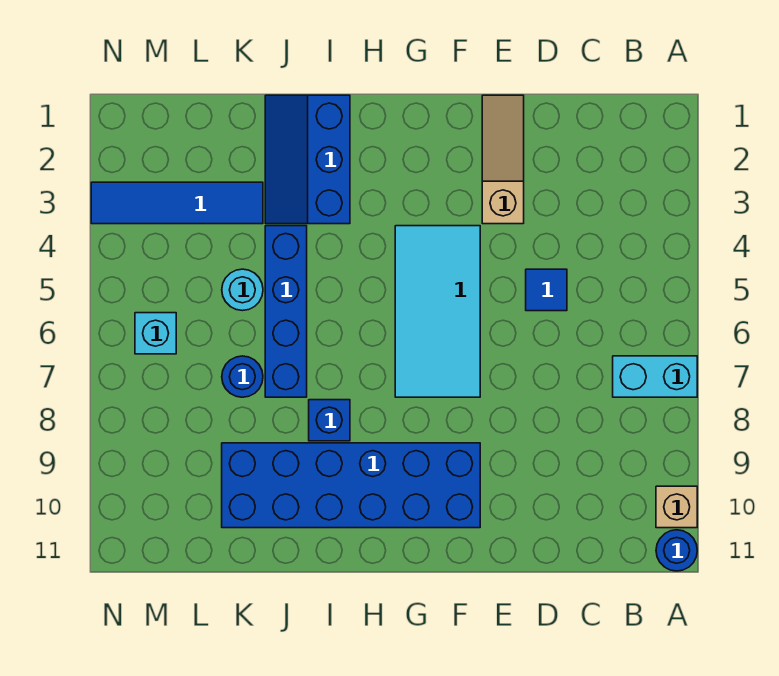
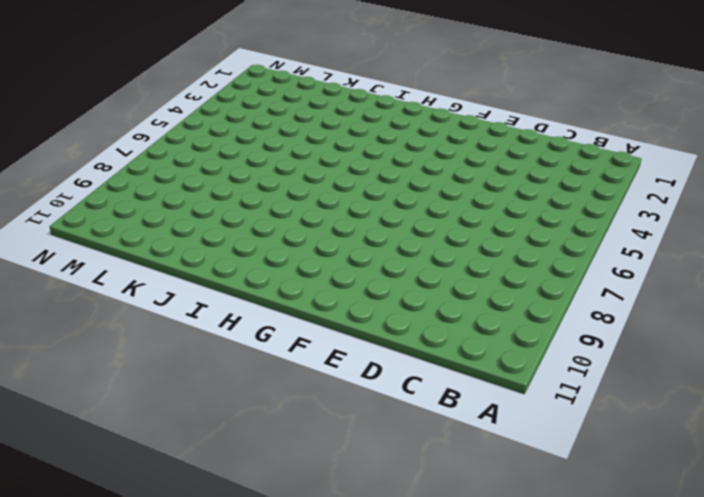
none -> cyan brick A7:B7 level 1
none -> tan brick A10 level 1
none -> blue round brick A11 level 1

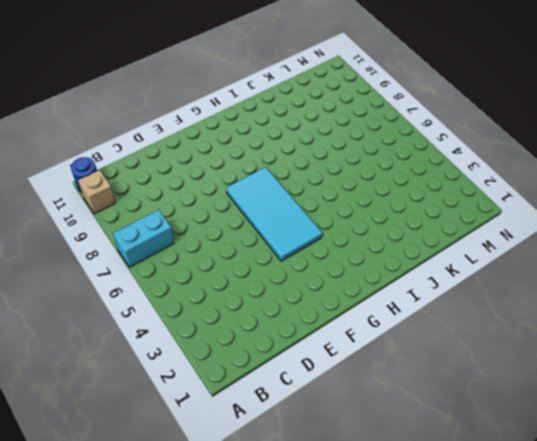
none -> blue tile D5 level 1
none -> tan slope E1:E3 level 1 top 3
none -> blue brick F9:K10 level 1

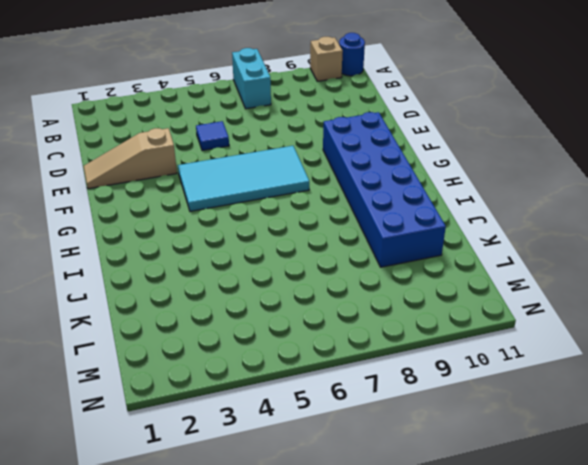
none -> blue slope I1:J3 level 1 top I
none -> blue brick I8 level 1
none -> blue brick J4:J7 level 1

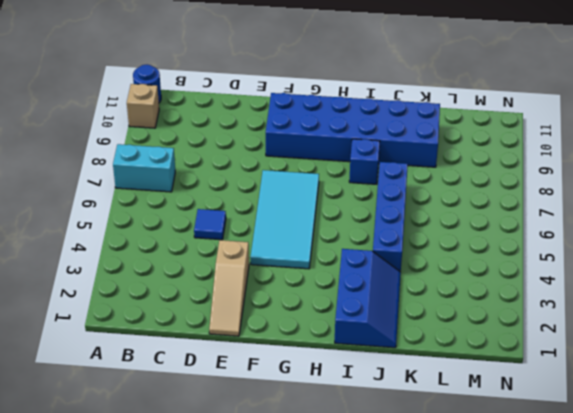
none -> blue tile K3:N3 level 1
none -> cyan round brick K5 level 1
none -> blue round brick K7 level 1

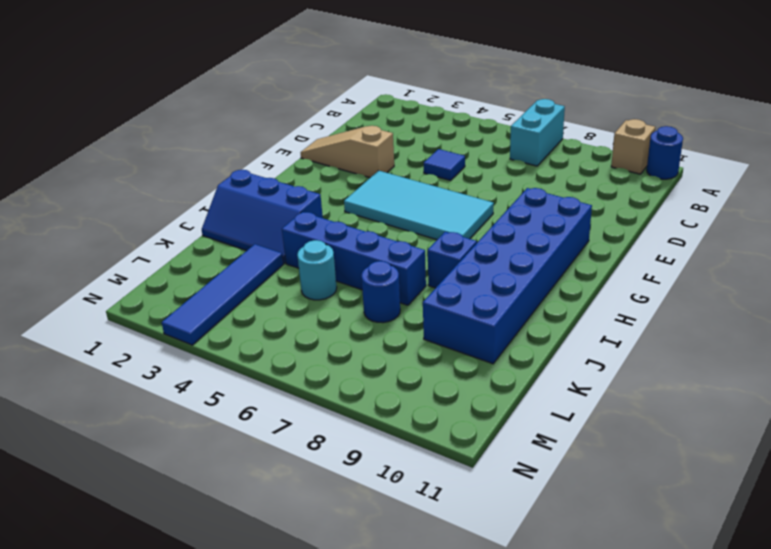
none -> cyan brick M6 level 1

